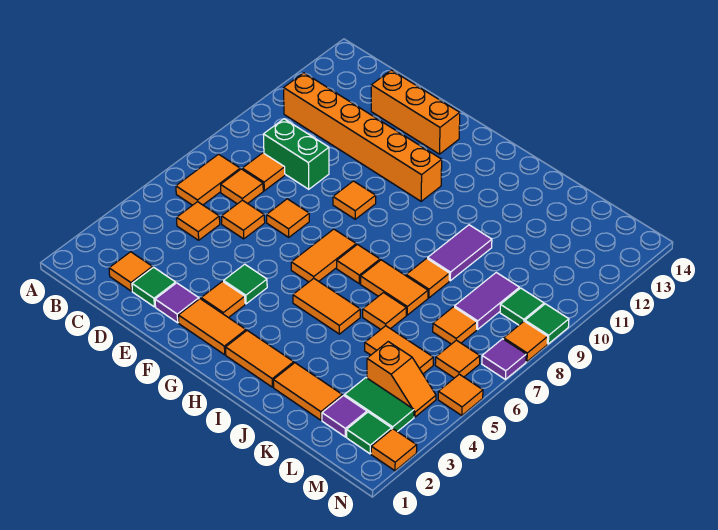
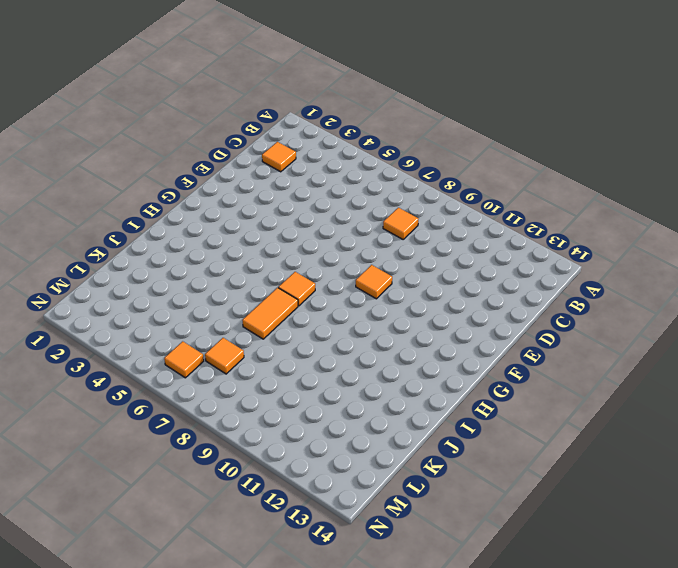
none -> orange tile B6:B7 level 1
none -> orange brick B11:G11 level 1
none -> orange tile C5 level 1
none -> orange tile C7 level 1

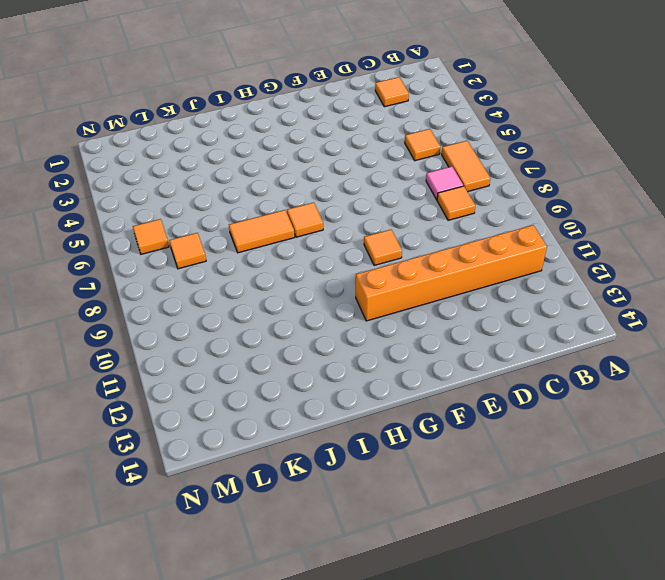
pink tile C7 level 1 -> orange tile C7 level 1
none -> green brick C9:D9 level 1
none -> green tile D2 level 1
none -> orange tile D6 level 1
none -> orange brick D13:F13 level 1

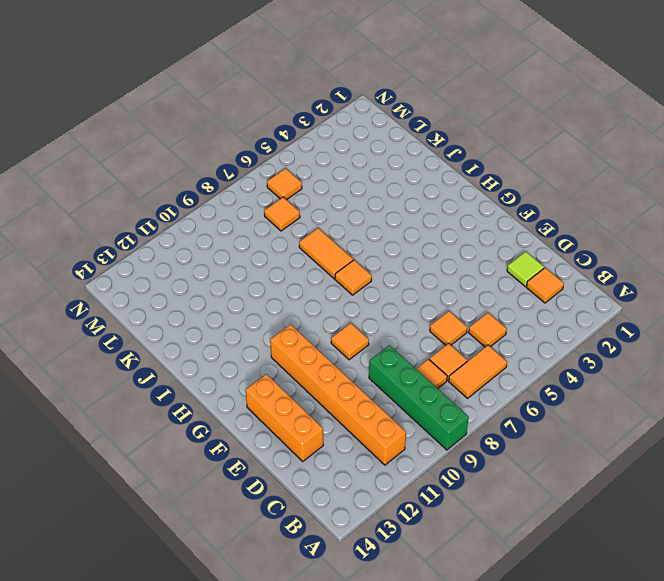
green brick A9:D9 level 1 -> green brick C9:D9 level 1
lime tile D2 level 1 -> green tile D2 level 1
none -> purple tile E2 level 1
none -> orange tile E7 level 1
none -> orange tile F2:G2 level 1
none -> orange tile F3 level 1

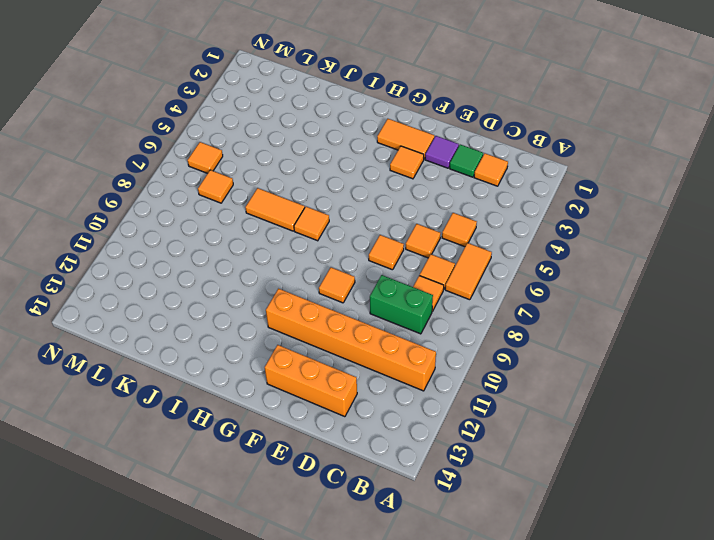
none -> green tile F4 level 1
none -> orange tile G6:G7 level 1
none -> orange tile H2:I2 level 1
none -> orange tile H5:I5 level 1

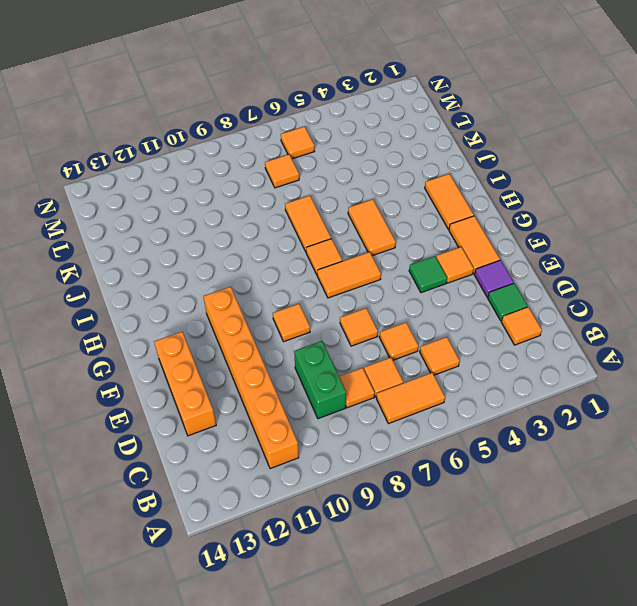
none -> orange tile J2:K2 level 1
none -> orange tile J6 level 1
none -> orange tile J8 level 1
none -> purple tile J9:J10 level 1

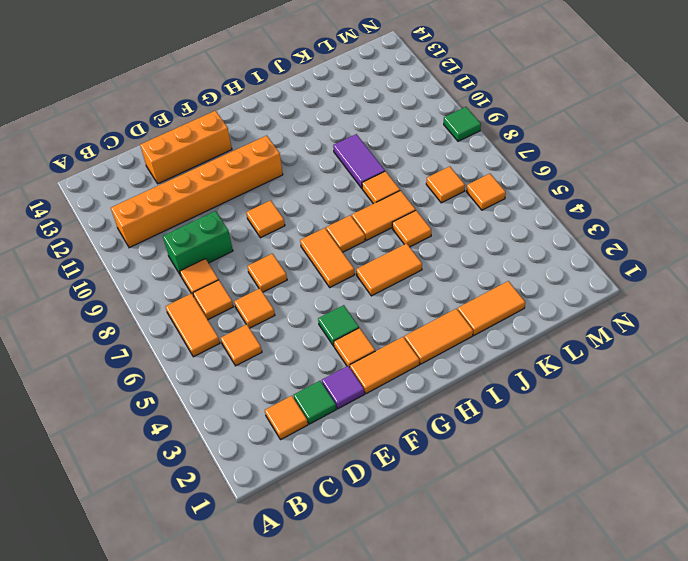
none -> orange tile K5:L5 level 1
none -> purple tile L2 level 1
none -> green tile L3:M3 level 1
none -> orange slope L4:M4 level 1 top L

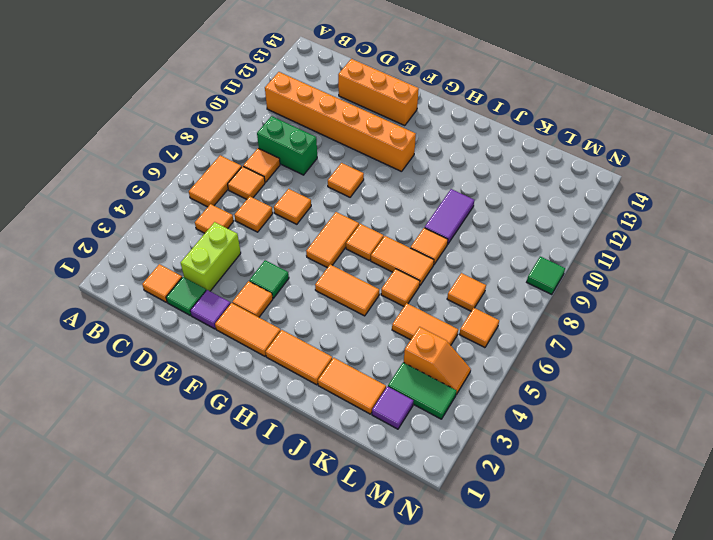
lime brick D3:D4 level 1 -> none
none -> purple tile L8:L9 level 1
none -> green tile M2 level 1
none -> green tile M9 level 1
none -> orange tile N2 level 1

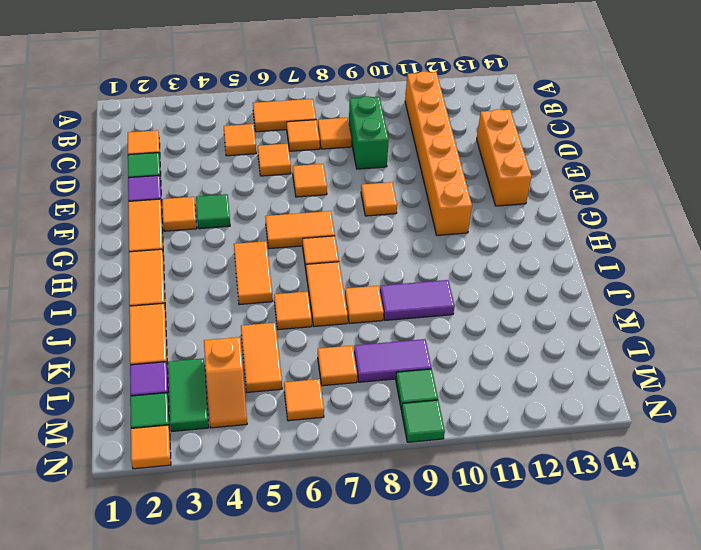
none -> orange tile N5 level 1
none -> purple tile N7 level 1
none -> orange tile N8 level 1

